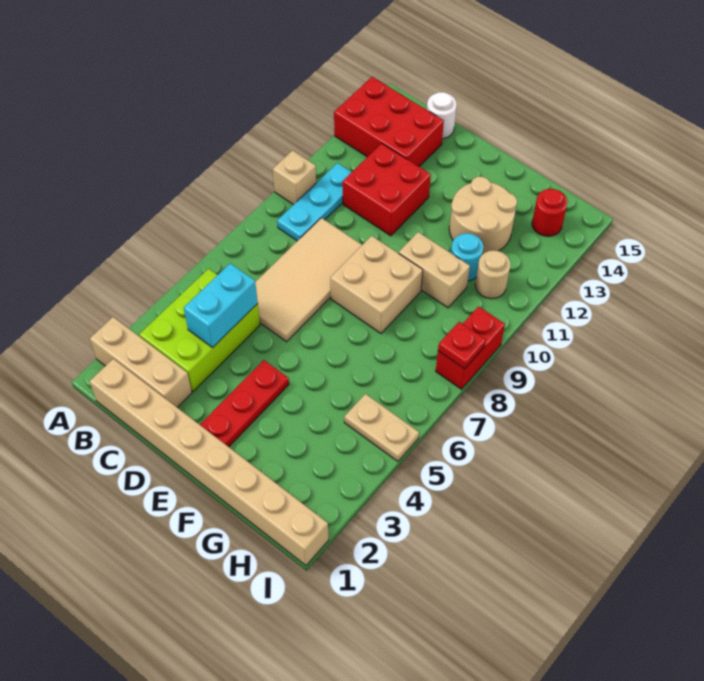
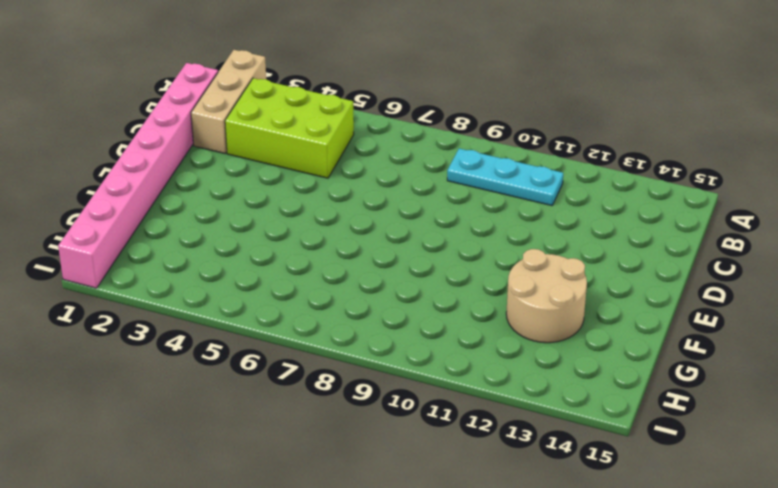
pink brick B1:I1 level 1 -> tan brick B1:I1 level 1
none -> tan brick A10 level 1
none -> red brick A13:C14 level 1
none -> tan tile C6:D9 level 1

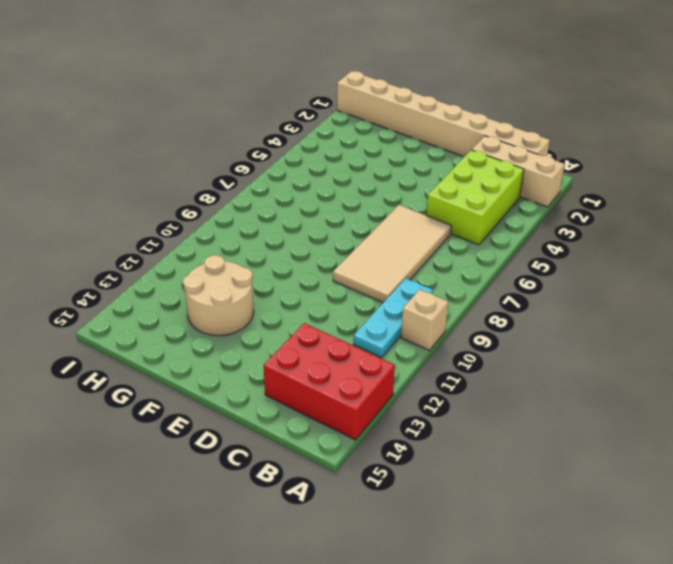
none -> red brick C11:D12 level 1
none -> white round brick C15 level 1
none -> red plate E2:E4 level 1

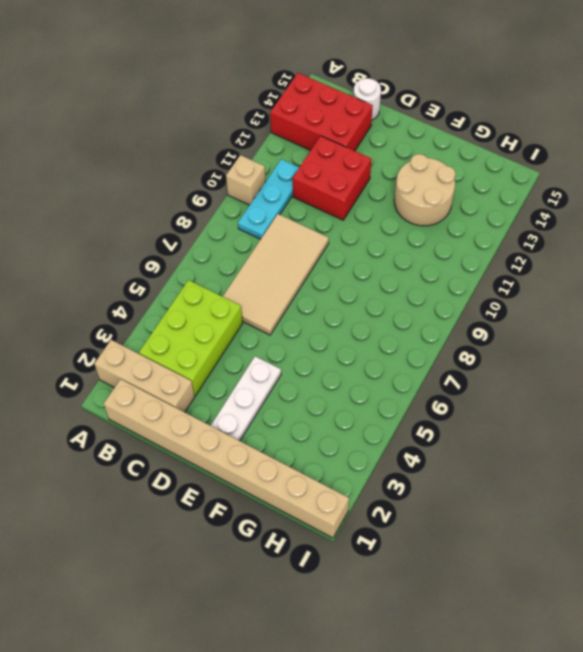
white plate E2:E4 level 1 -> red plate E2:E4 level 1
none -> tan brick E8:F9 level 1
none -> tan brick F10:G10 level 1
none -> cyan round brick G11 level 1

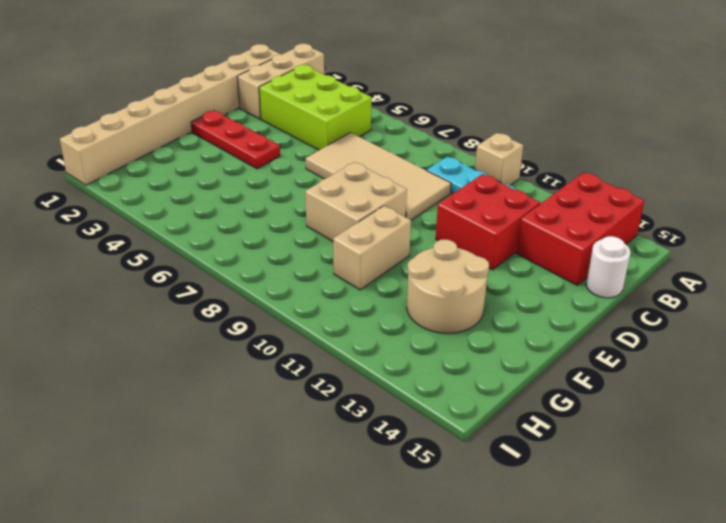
none -> cyan round brick G11 level 1
none -> tan plate H5:I5 level 1
none -> tan round brick H11 level 1

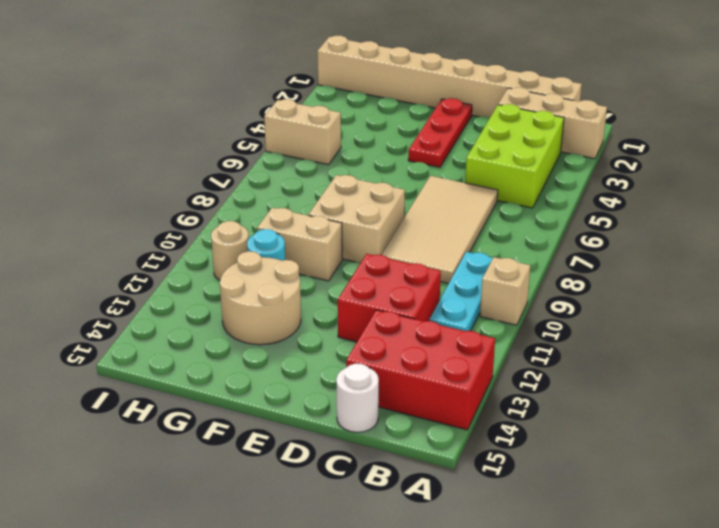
tan brick H5:I5 level 1 -> tan plate H5:I5 level 1
none -> red round brick H14 level 1
none -> red brick I8:I9 level 1
none -> cyan brick C4:C5 level 2

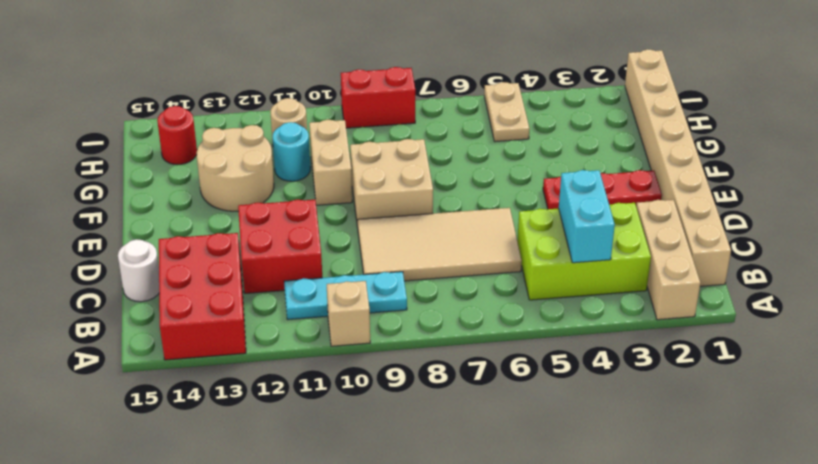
cyan brick B4:C4 level 2 -> cyan brick C4:C5 level 2
none -> red plate I8 level 2

